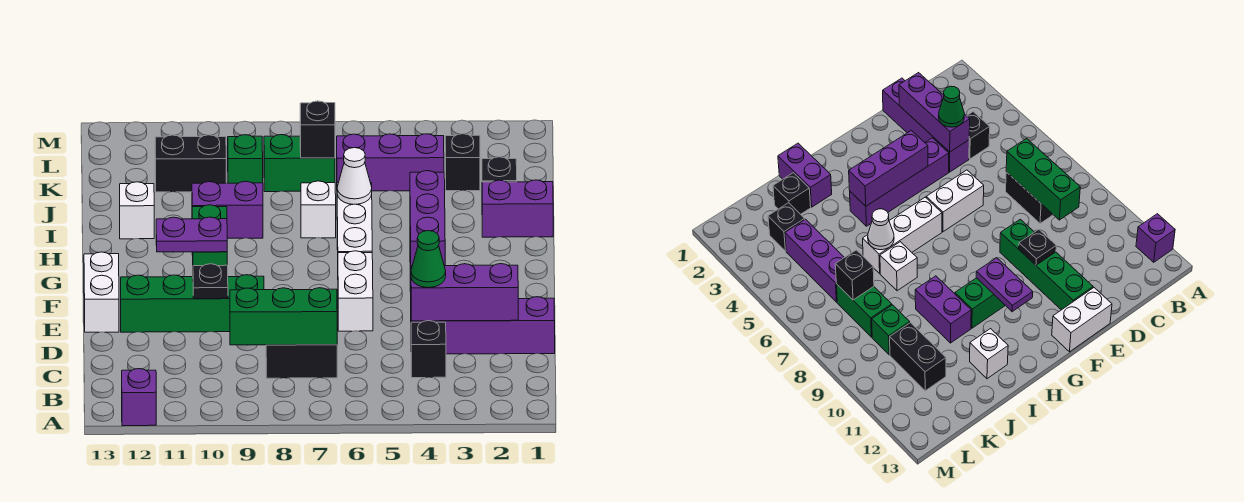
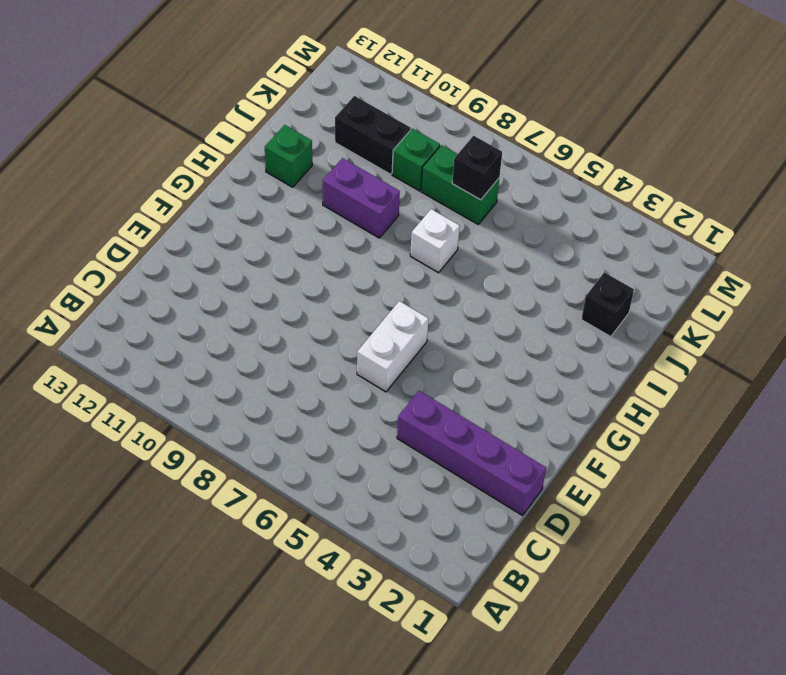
green brick I12 level 1 -> white brick I12 level 1
none -> purple brick A12 level 1
none -> black brick C4 level 1
none -> black brick C7:C8 level 1

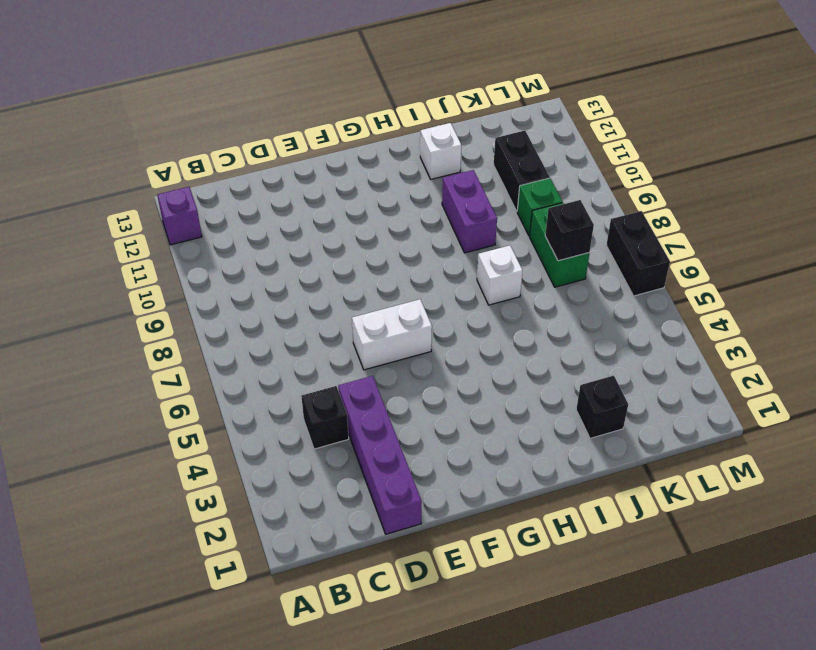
black brick M6:M7 level 1 -> black brick C7:C8 level 1
none -> purple brick E4:H4 level 1
none -> green brick E9:E12 level 1
none -> white brick E13:F13 level 1

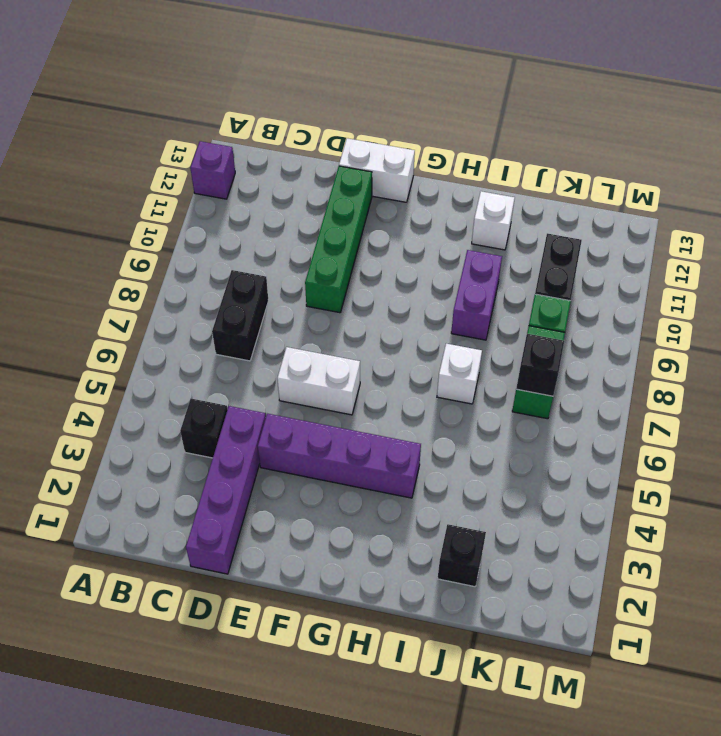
none -> white brick G6:I6 level 1
none -> green brick G10:H10 level 1
none -> purple brick I1:I2 level 1

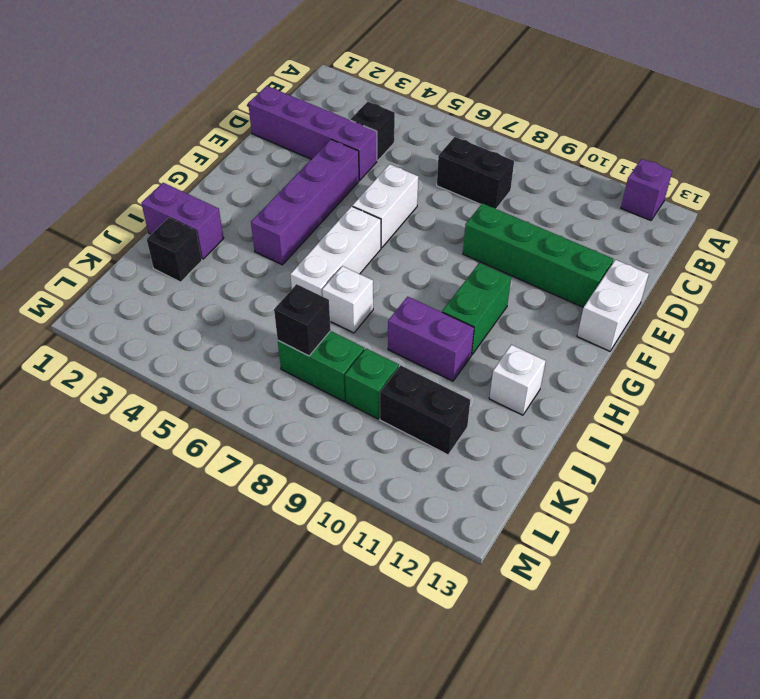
none -> black brick K3 level 1
none -> purple brick K4:K6 level 1
none -> green brick C7:C9 level 2

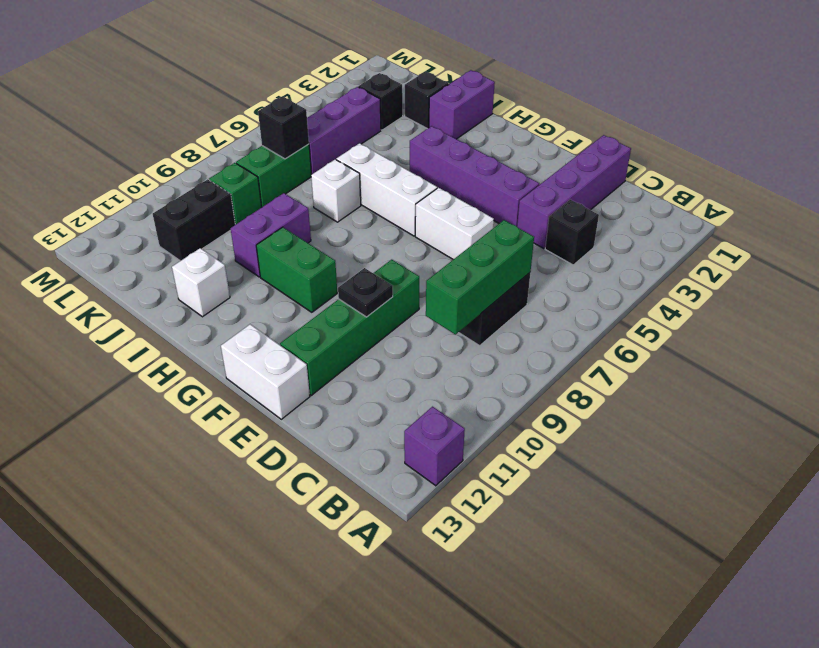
none -> purple brick D2:D4 level 2
none -> purple brick F4:H4 level 2
none -> purple plate G10:G11 level 2

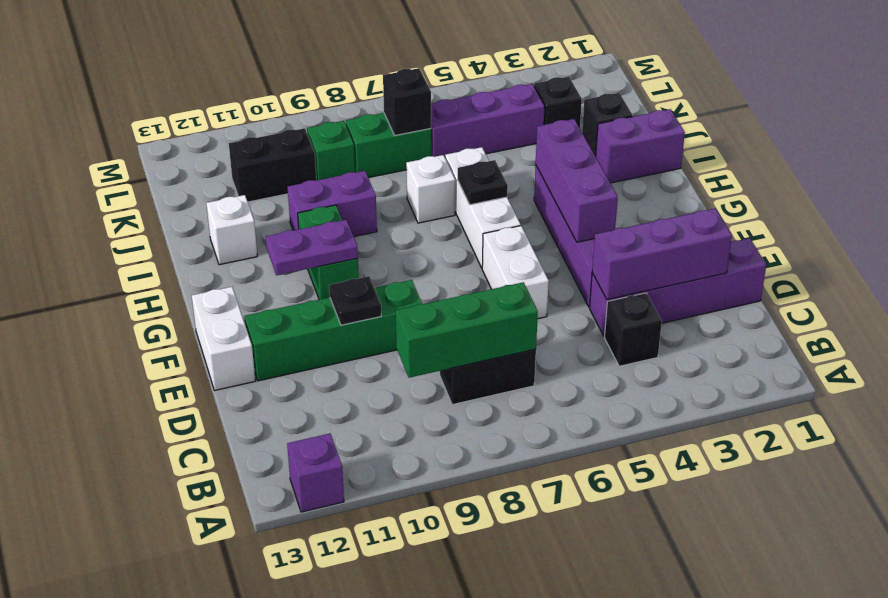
black plate H6 level 2 -> none
none -> white cone I6 level 2
none -> green cone D4 level 3

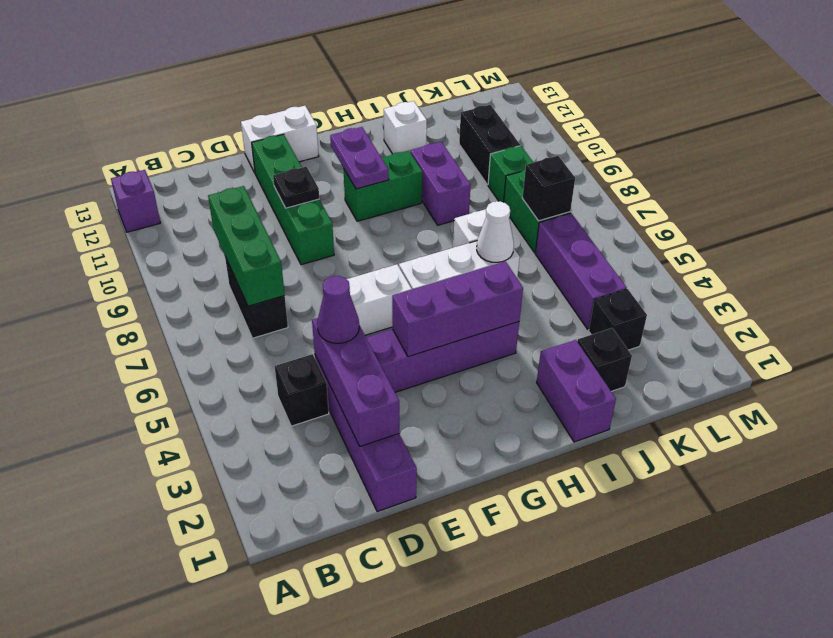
purple cone D4 level 3 -> green cone D4 level 3

